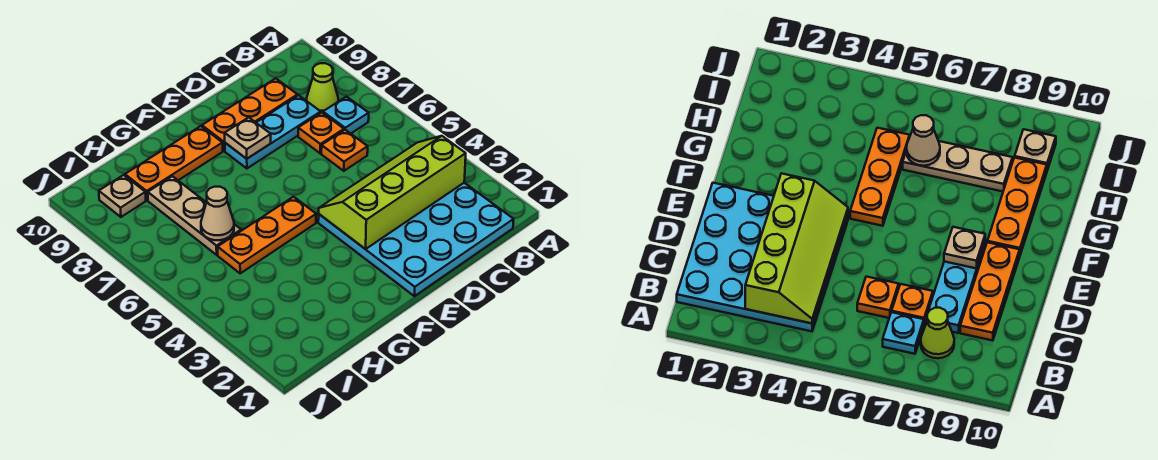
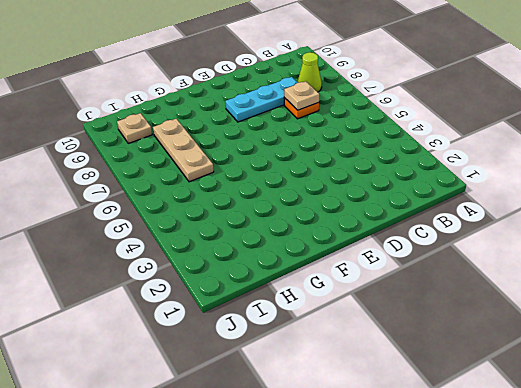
tan plate C7 level 2 -> tan plate E8 level 2
none -> cyan plate B1:E4 level 1
none -> cyan plate B7 level 1
none -> orange plate C6 level 1

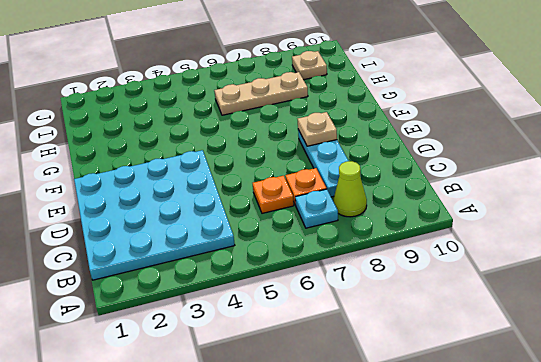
none -> orange plate C9:E9 level 1
none -> orange plate F5:H5 level 1
none -> orange plate F9:H9 level 1

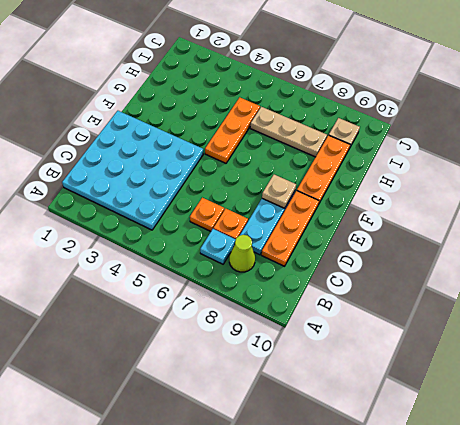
none -> lime slope B3:E4 level 2 top 3
none -> tan cone H6 level 2

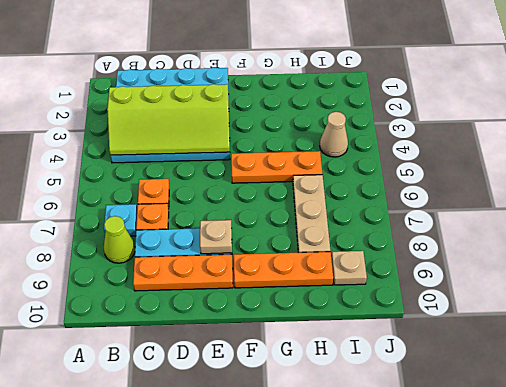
tan cone I4 level 1 -> tan cone H6 level 2

